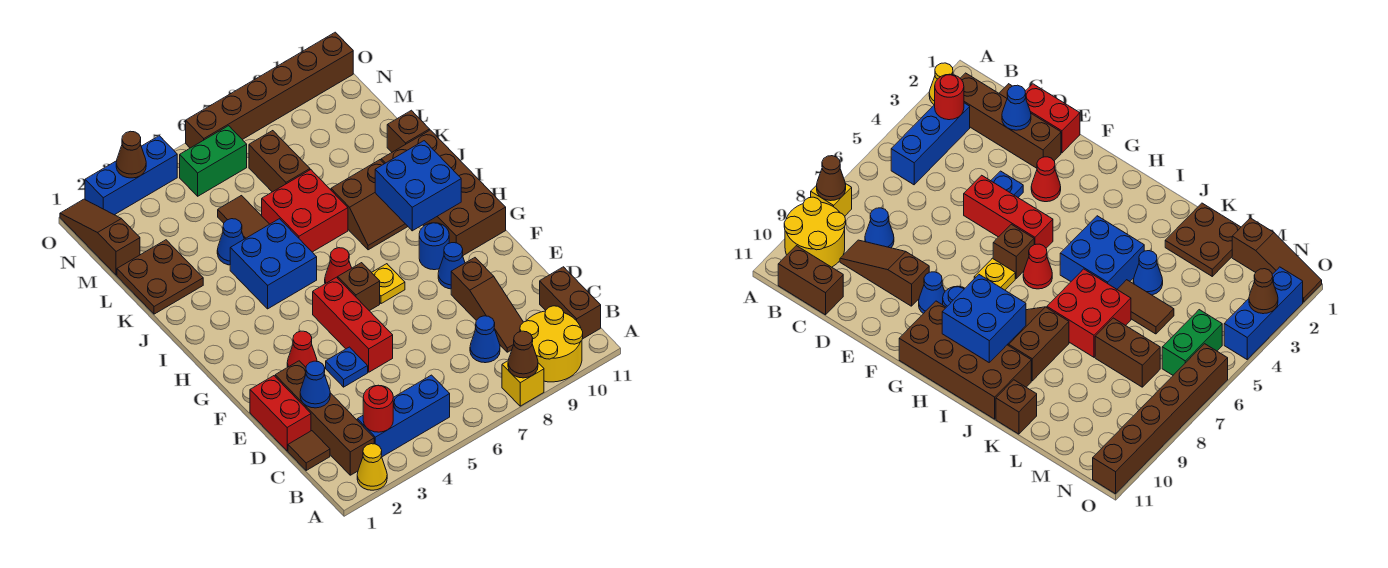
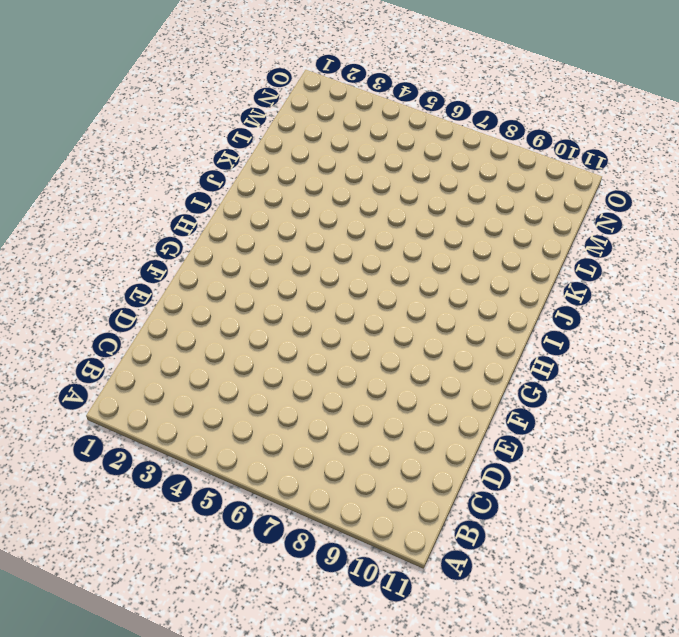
none -> yellow cone A2 level 1
none -> yellow brick A8 level 1
none -> yellow round brick A9:B10 level 1
none -> brown brick B2:E2 level 1

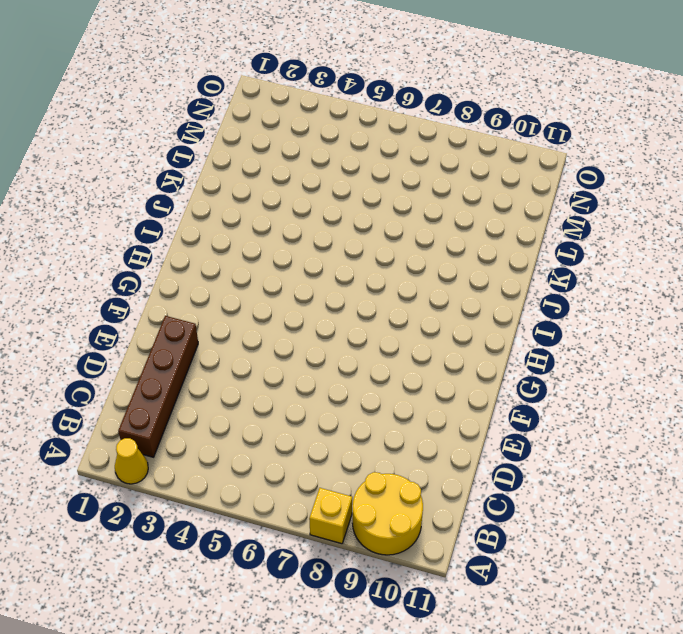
none -> blue brick B3:B5 level 1
none -> brown brick B11:C11 level 1
none -> brown tile C1 level 1
none -> blue cone C8 level 1

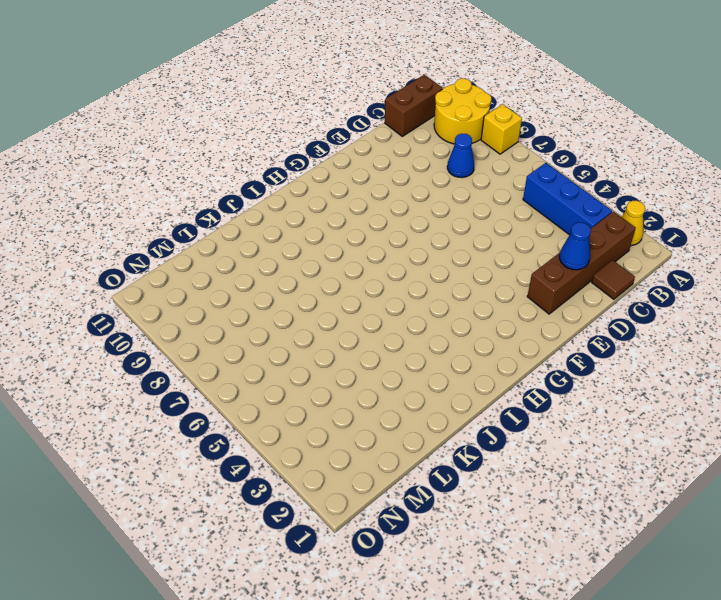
none -> brown slope C9:E9 level 1 top E
none -> red brick D1:E1 level 1
none -> blue plate E4 level 1
none -> red brick E5:G5 level 1

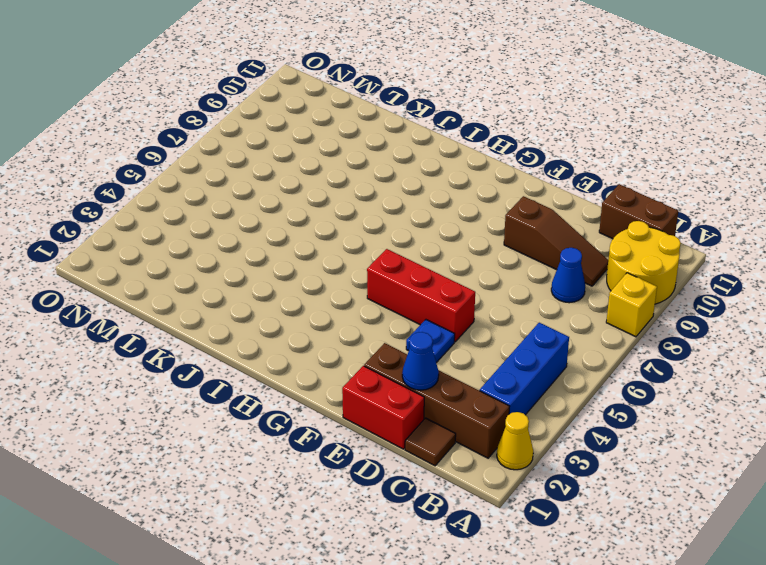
none -> red cone F3 level 1
none -> blue cone F9 level 1
none -> brown brick G6 level 1
none -> yellow plate G7 level 1

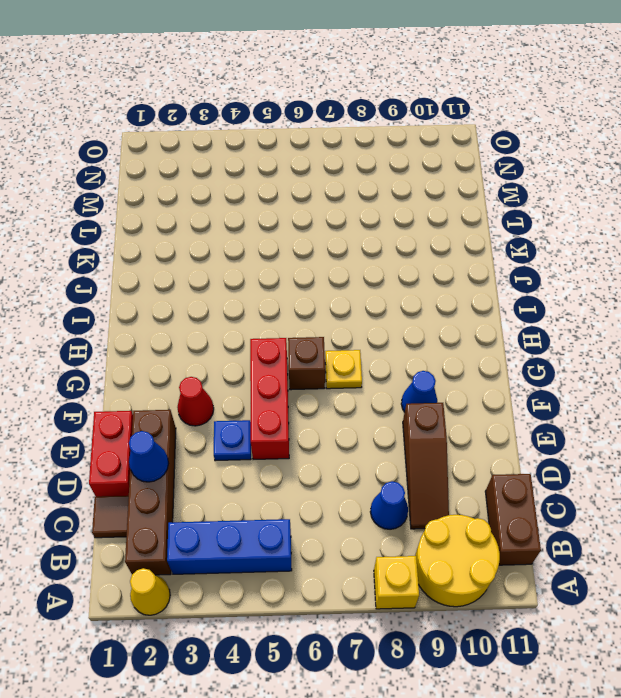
none -> blue round brick G9 level 1
none -> brown brick G10:J11 level 1
none -> red cone H6 level 1
none -> blue brick I4:J5 level 1

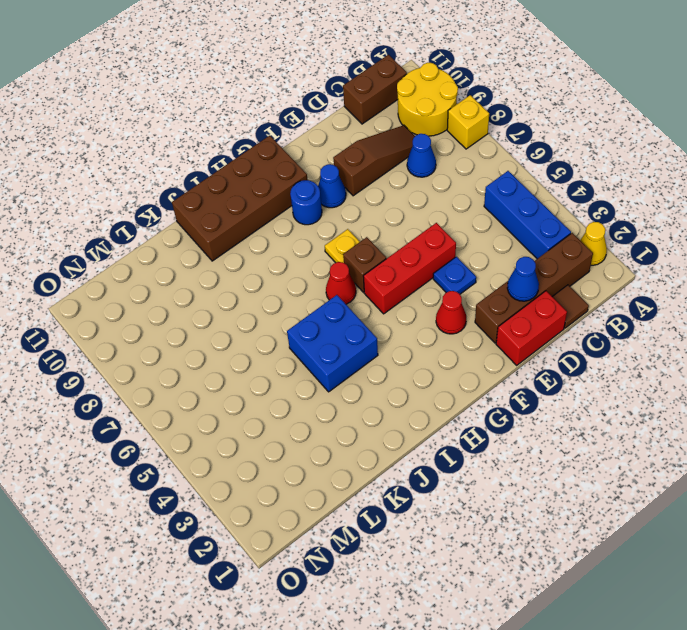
none -> brown slope I8:J9 level 1 top J
none -> red brick J6:K7 level 1
none -> brown plate K1:L2 level 1
none -> blue cone K4 level 1

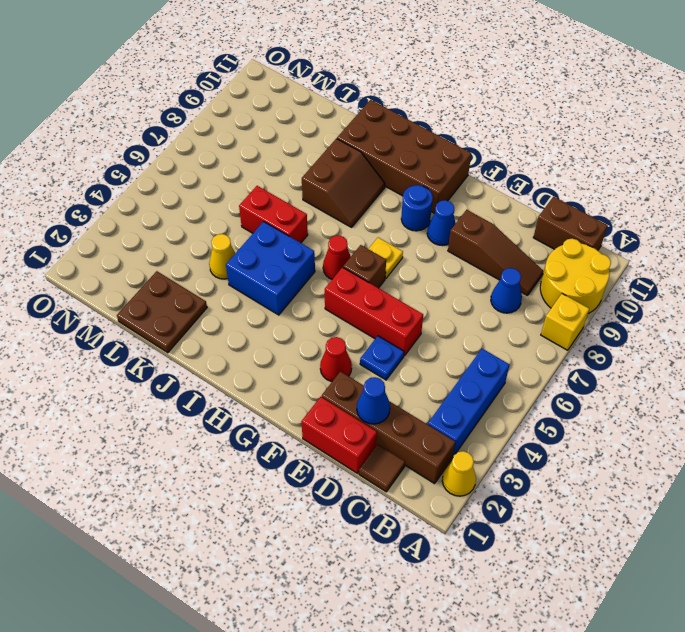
red brick J6:K6 level 1 -> red brick J6:K7 level 1
yellow cone K4 level 1 -> blue cone K4 level 1
none -> brown tile K5:L5 level 1
none -> brown brick K11 level 1
none -> brown brick L7:M7 level 1
none -> brown slope M1:O1 level 1 top M

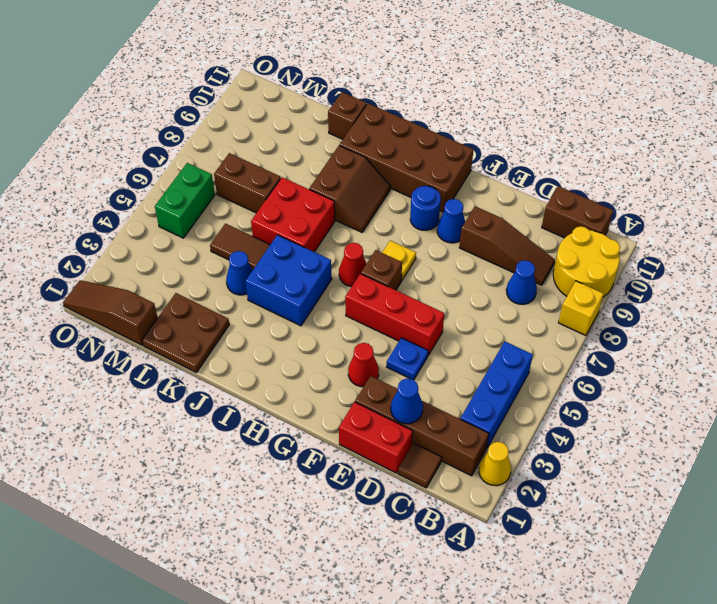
none -> blue brick O2:O4 level 1
none -> brown brick O6:O11 level 1
none -> brown cone A8 level 2
none -> red round brick B3 level 2

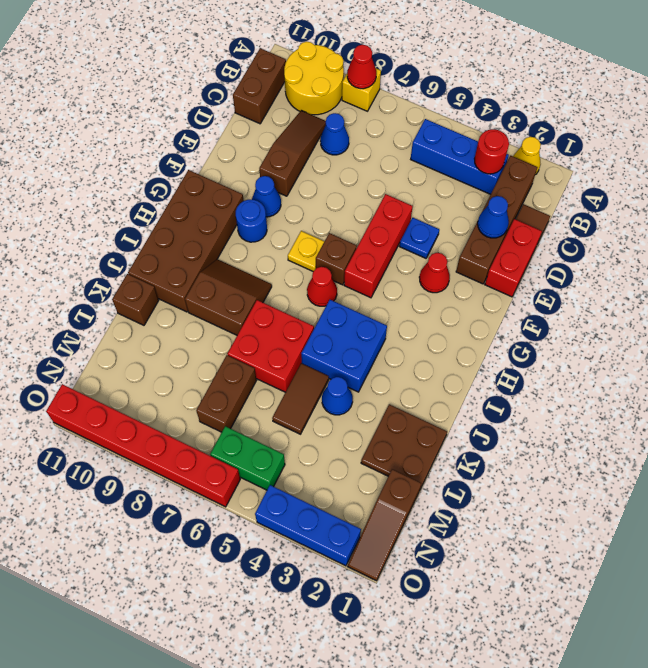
red cone A8 level 2 -> brown cone A8 level 2
red brick O6:O11 level 1 -> brown brick O6:O11 level 1
none -> blue brick H9:I10 level 2
none -> brown cone O3 level 2

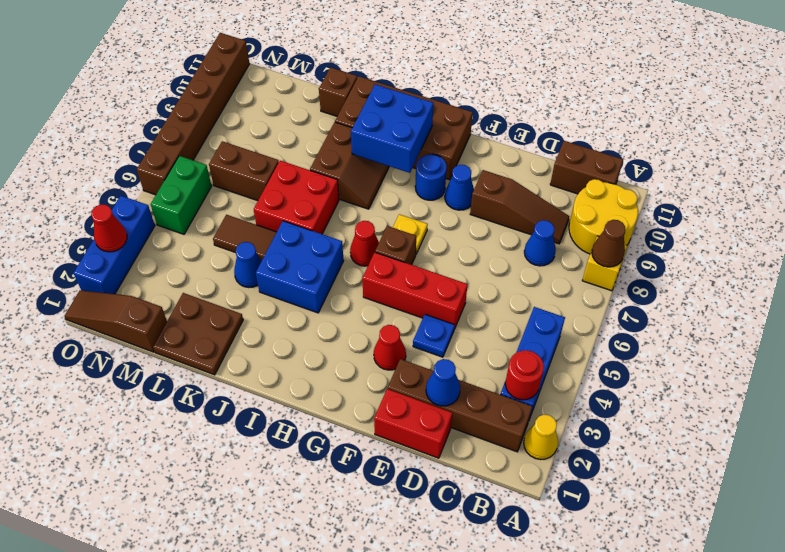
red cone O3 level 2 -> brown cone O3 level 2
none -> brown tile C1 level 1

